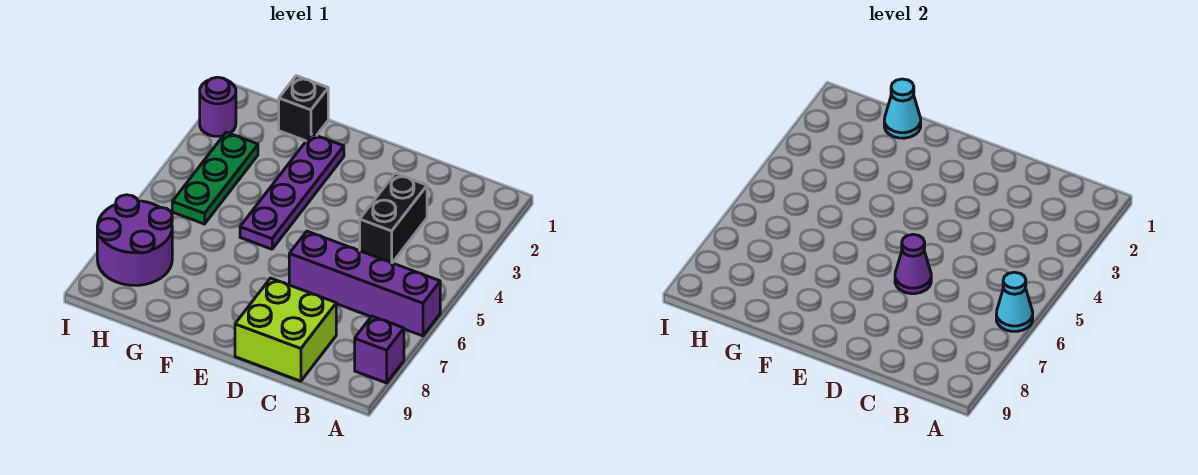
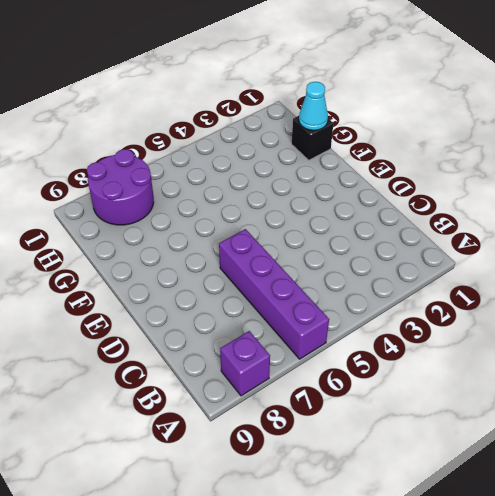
none -> black brick C3:C4 level 1
none -> lime brick C8:D9 level 1
none -> purple plate F2:F5 level 1

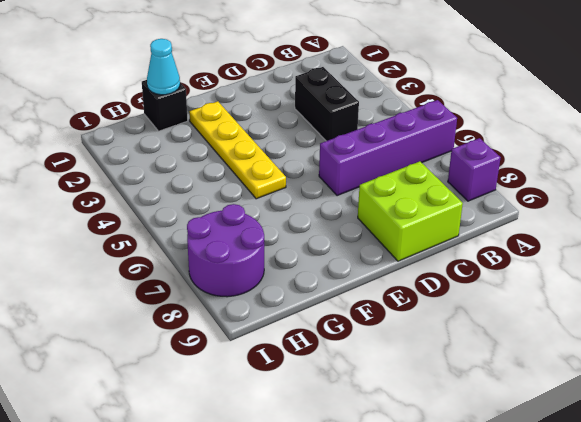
yellow plate F2:F5 level 1 -> purple plate F2:F5 level 1
none -> green plate H3:H5 level 1
none -> purple round brick I2 level 1
none -> cyan cone A6 level 2

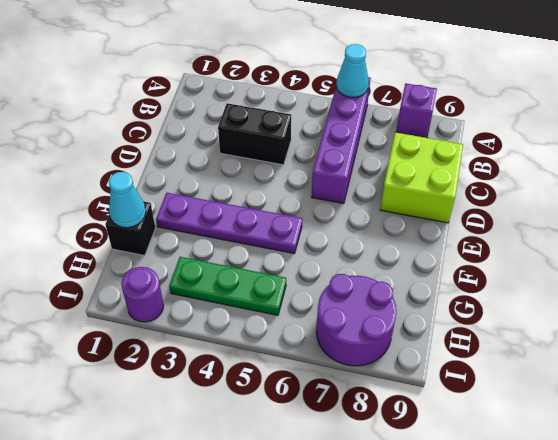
none -> purple cone D6 level 2

